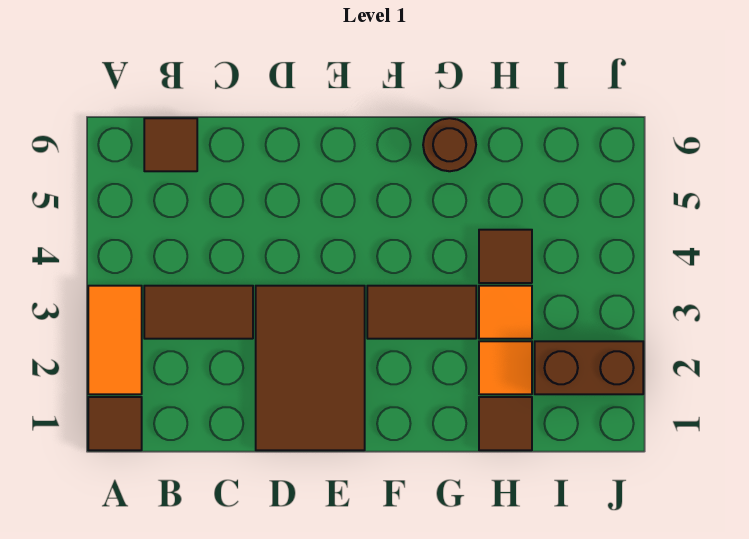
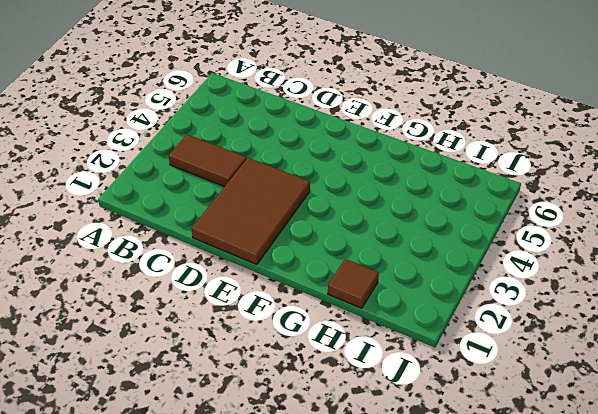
none -> brown tile A1 level 1
none -> orange tile A2:A3 level 1
none -> brown tile B6 level 1

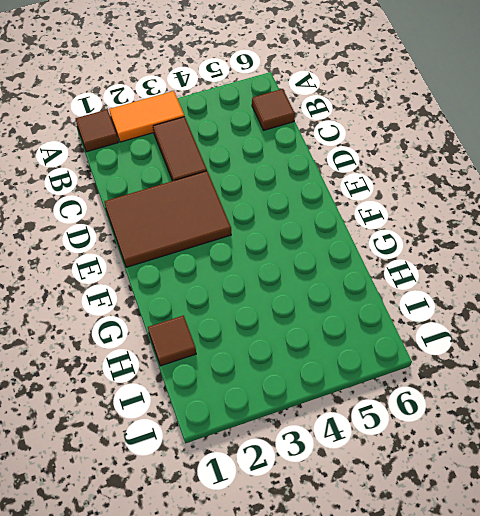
none -> brown tile F3:G3 level 1
none -> brown round brick G6 level 1
none -> orange tile H2 level 1

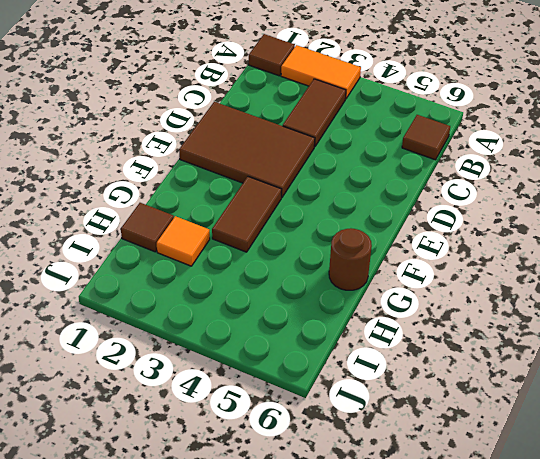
none -> orange tile H3 level 1
none -> brown tile H4 level 1
none -> brown brick I2:J2 level 1

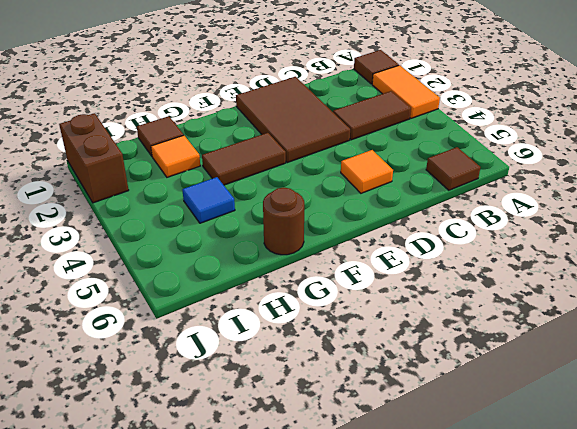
orange tile D5 level 1 -> orange tile H3 level 1
blue tile H4 level 1 -> brown tile H4 level 1
brown brick J1:J2 level 1 -> brown brick I2:J2 level 1

